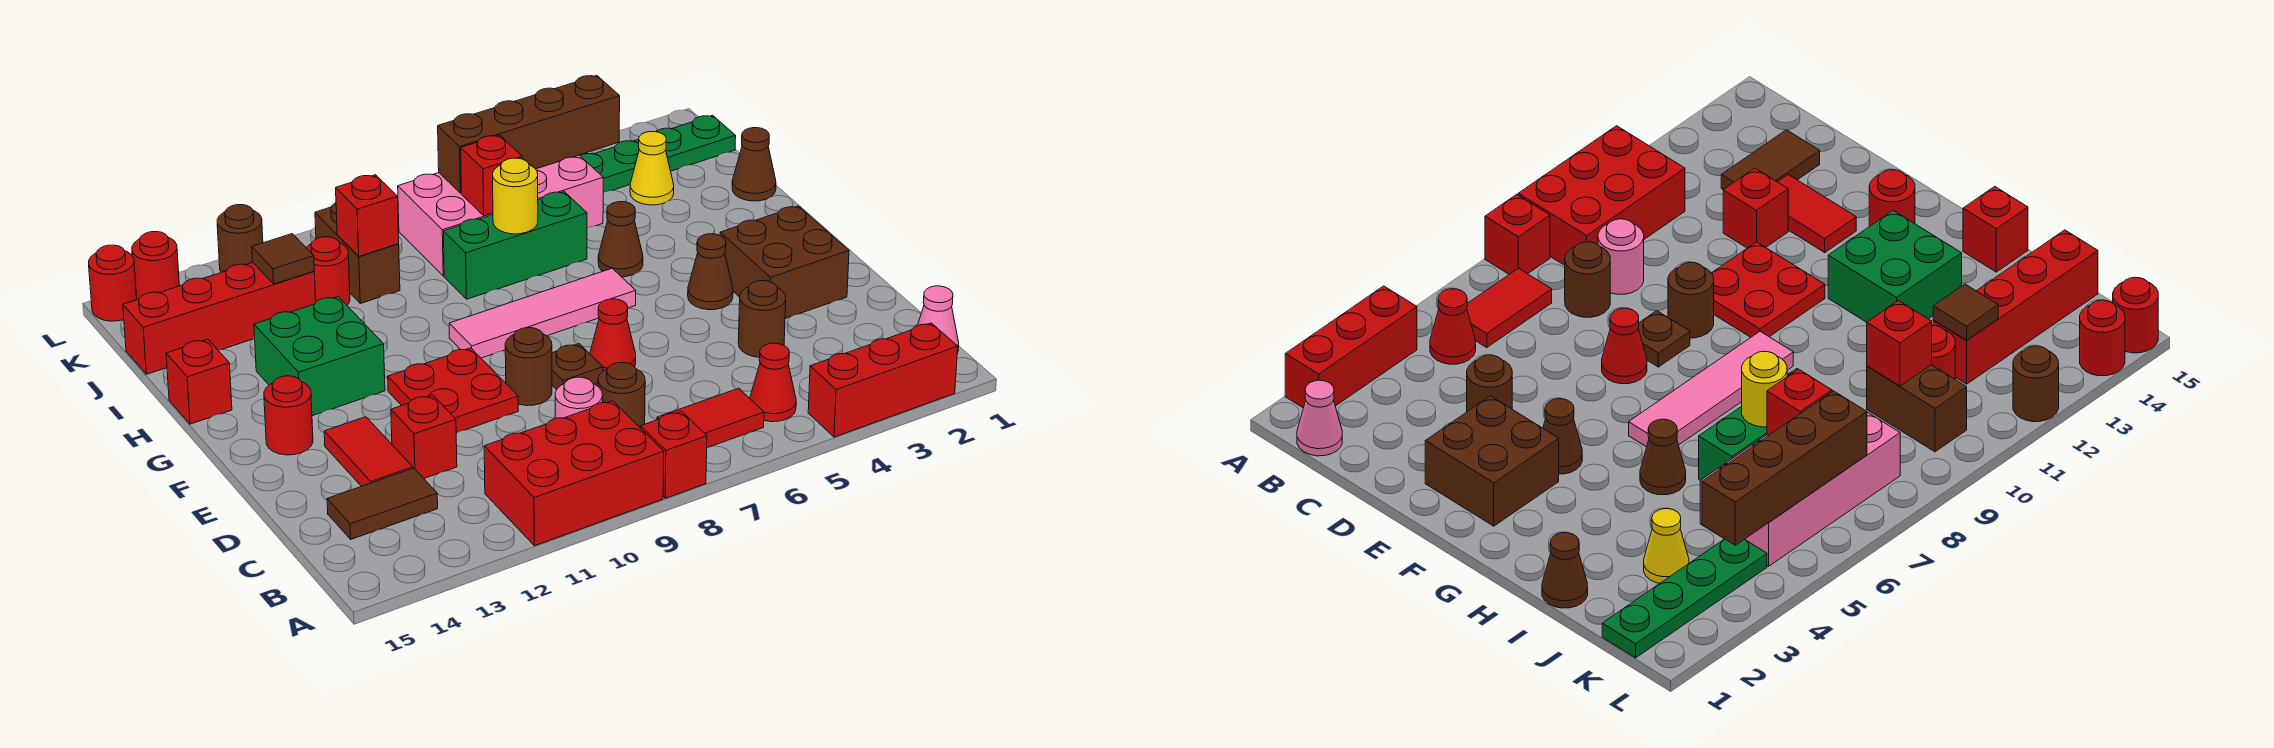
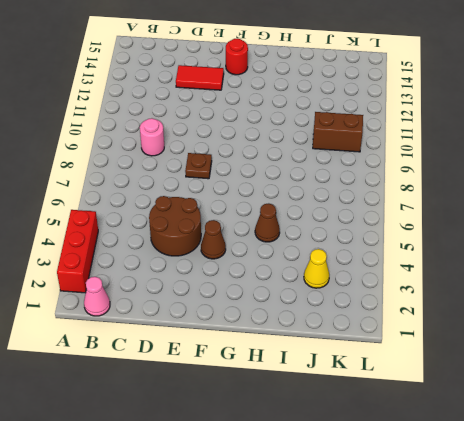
brown round brick D4:E5 level 1 -> brown round brick D4 level 1
none -> red brick A8 level 1
none -> red brick A9:B11 level 1
none -> red cone B5 level 1
none -> red tile B6:B7 level 1

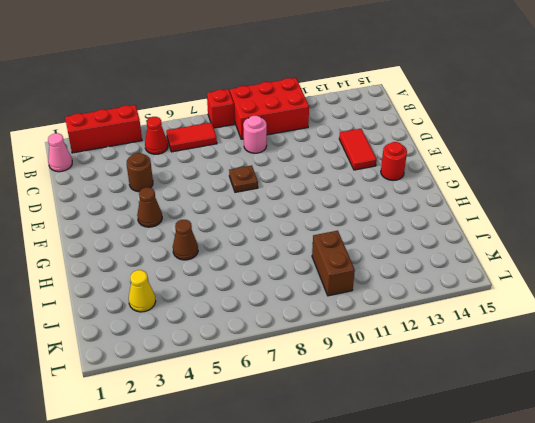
none -> brown round brick C8 level 1
none -> brown tile C13:C14 level 1
none -> red brick D12 level 1
none -> brown brick E2:F3 level 1

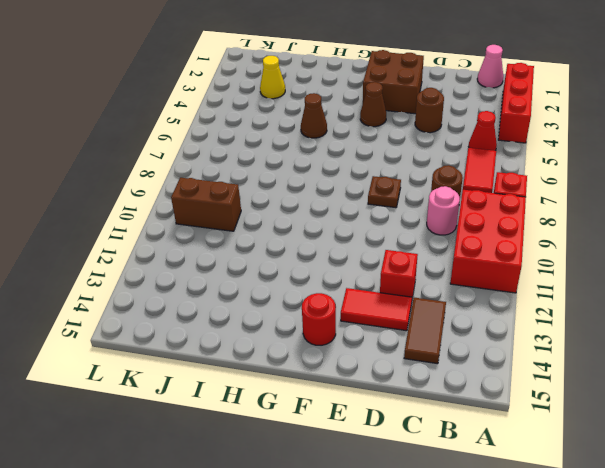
none -> red cone E7 level 1
none -> brown round brick E9 level 1
none -> red plate E10:F11 level 1
none -> pink tile G6:G9 level 1

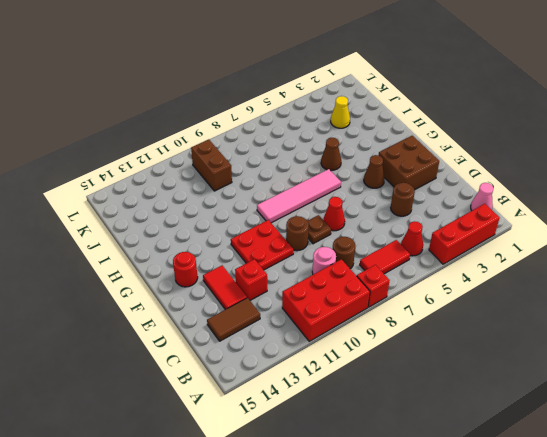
none -> green brick G12:H13 level 1
none -> red brick H15 level 1
none -> brown cone I1 level 1
none -> green brick I6:I8 level 1

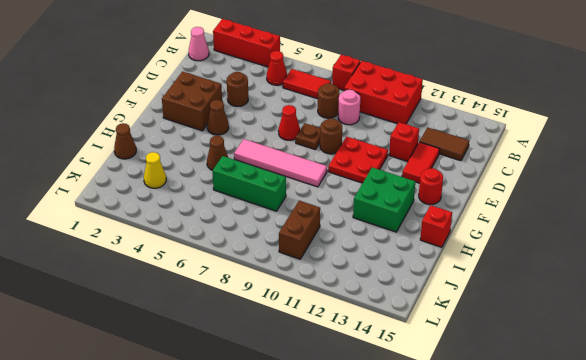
none -> pink brick J5:K8 level 1
none -> red round brick J11 level 1
none -> red brick J12:J15 level 1
none -> green plate K1:K4 level 1

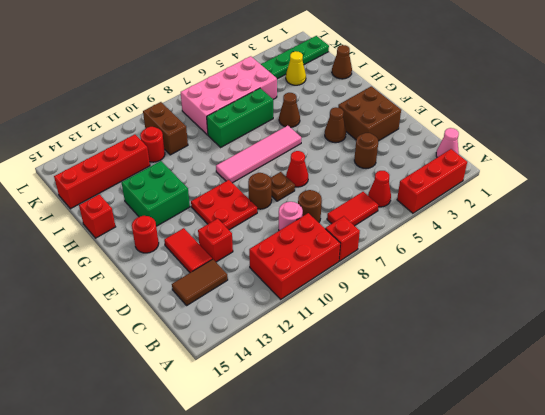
none -> brown round brick L12 level 1
none -> red round brick L14 level 1
none -> red round brick L15 level 1
none -> yellow round brick I7 level 2

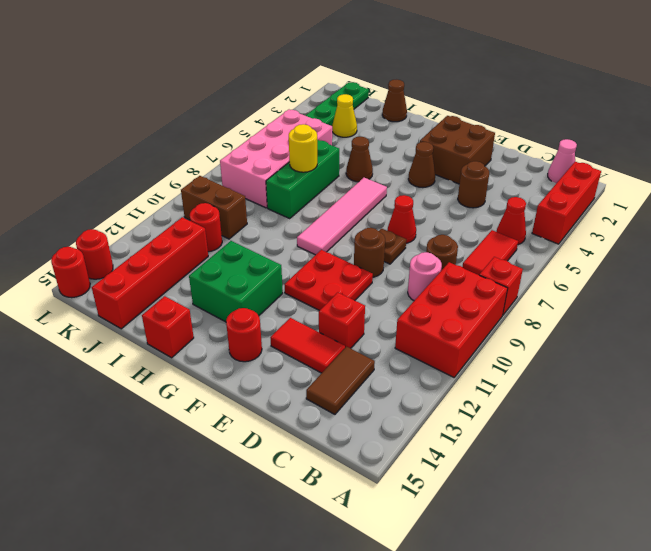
none -> brown round brick L12 level 1
none -> red brick J7 level 2
none -> red brick J10 level 2
none -> brown tile J12 level 2

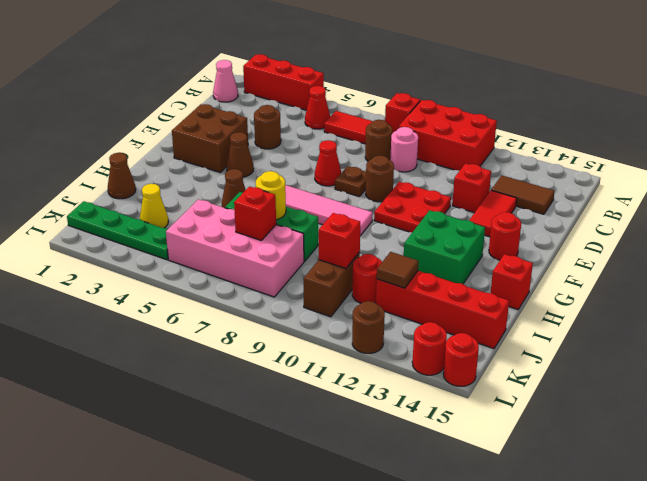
none -> brown brick K4:K7 level 2

